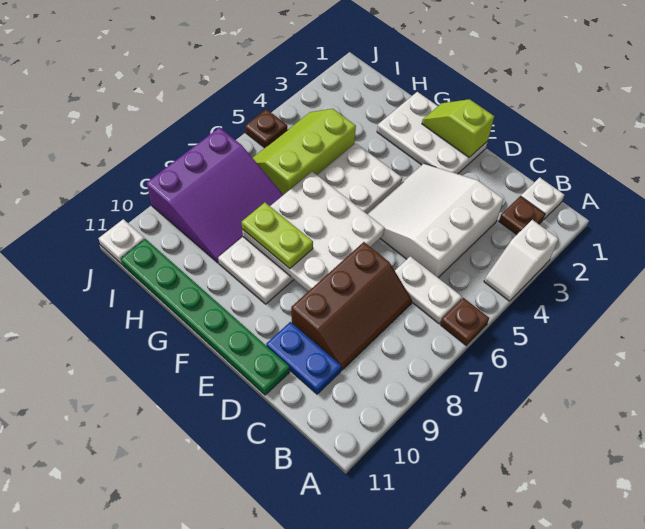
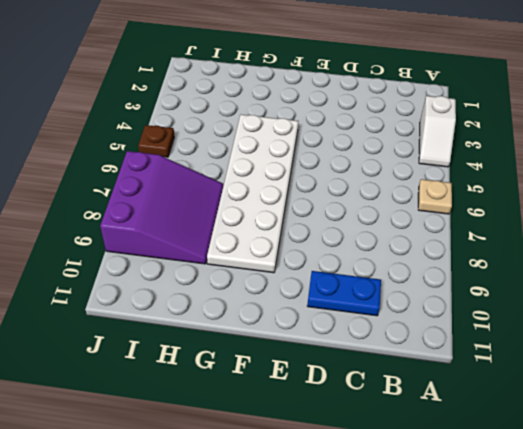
tan plate A6 level 1 -> brown plate A6 level 1
none -> white plate B1 level 1
none -> brown plate B2 level 1
none -> white plate B6:C6 level 1

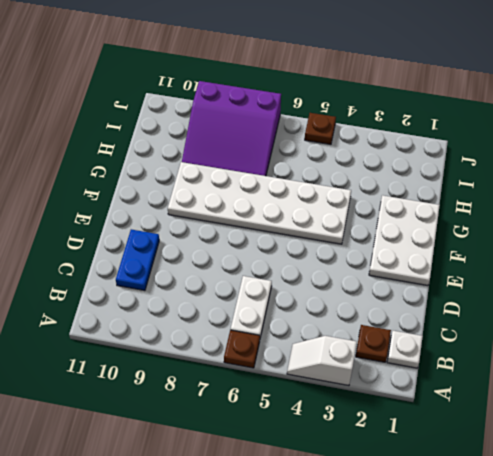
none -> white slope C3:E5 level 1 top C
none -> brown slope C7:D9 level 1 top D
none -> green plate D11:I11 level 1

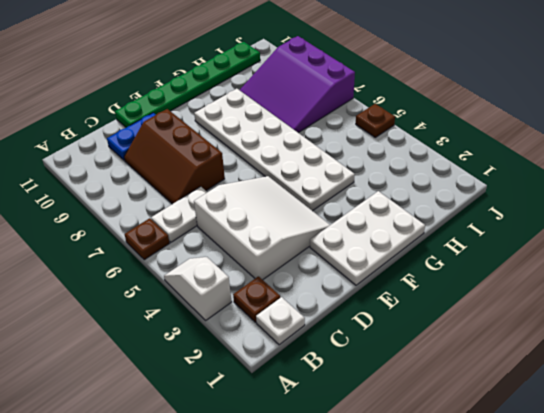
none -> lime slope H4:I6 level 1 top H
none -> white plate J11 level 1
none -> lime slope E1:F1 level 2 top E

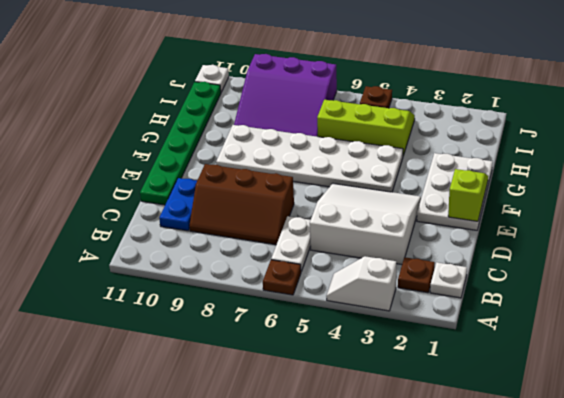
none -> white plate E6:G8 level 2
none -> lime plate F8:G8 level 3

